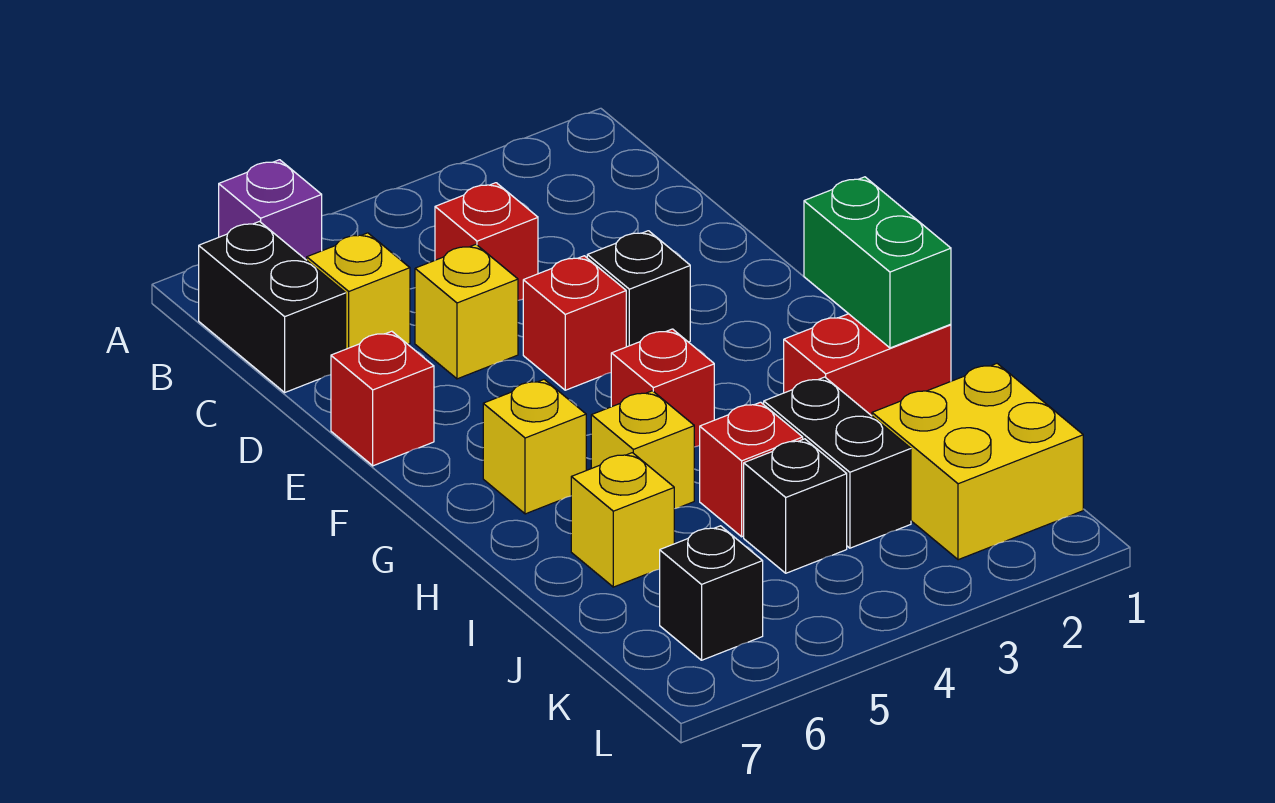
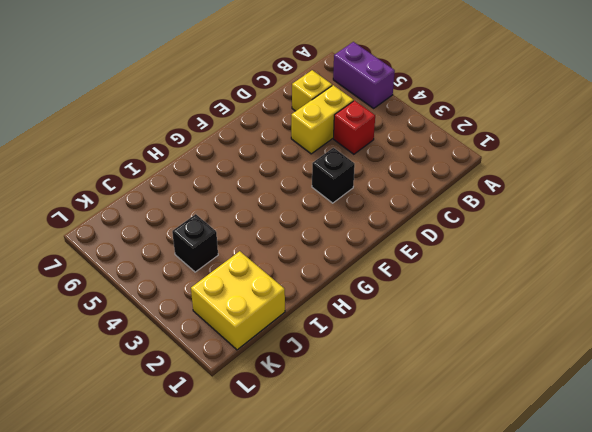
purple brick A5:A6 level 1 -> purple brick A6 level 1
yellow brick C5:D5 level 1 -> yellow brick D5 level 1
none -> black brick B7:C7 level 1
none -> red brick E4 level 1
none -> red brick E7 level 1

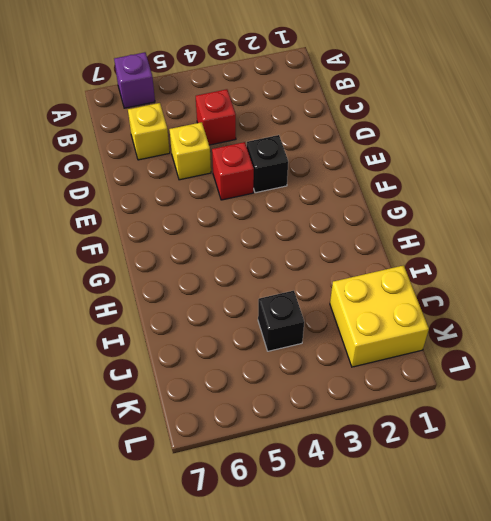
none -> black brick B7:C7 level 1
none -> red brick E7 level 1
none -> red brick G4 level 1

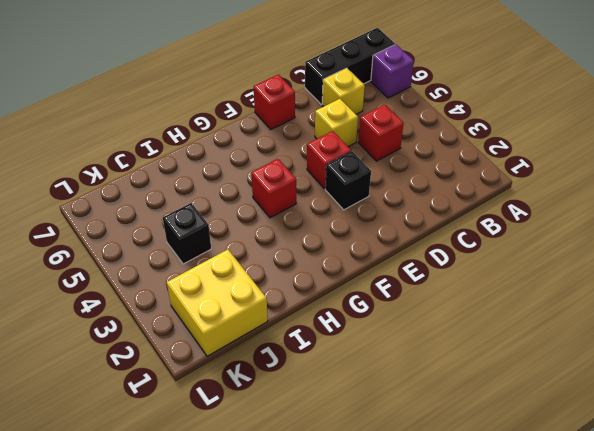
black brick A7:C7 level 1 -> black brick B7:C7 level 1
none -> yellow brick G6 level 1
none -> red brick H1:H2 level 1
none -> yellow brick H5 level 1

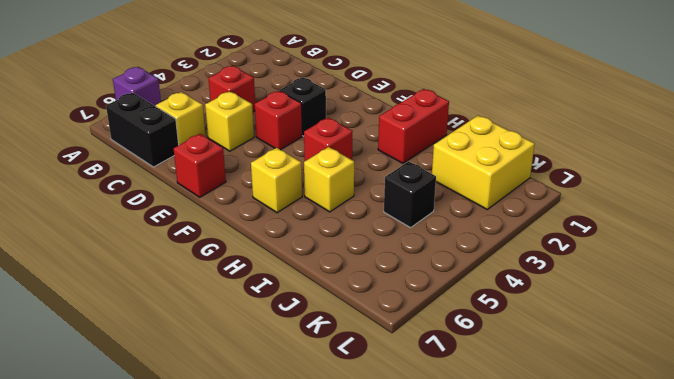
none -> black brick I3:J3 level 1
none -> red brick I4 level 1
none -> yellow brick I6 level 1

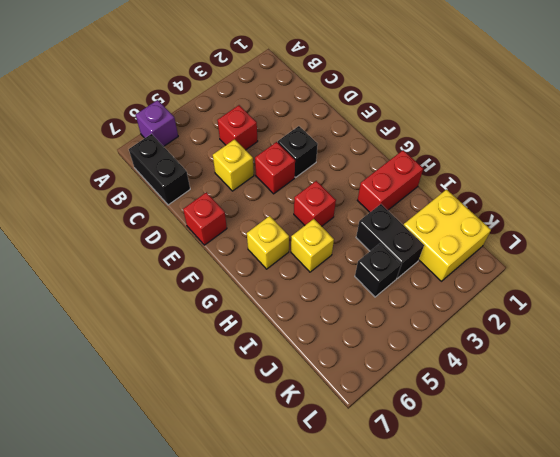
none -> yellow brick C6 level 1
none -> red brick I4 level 1
none -> yellow brick I6 level 1

